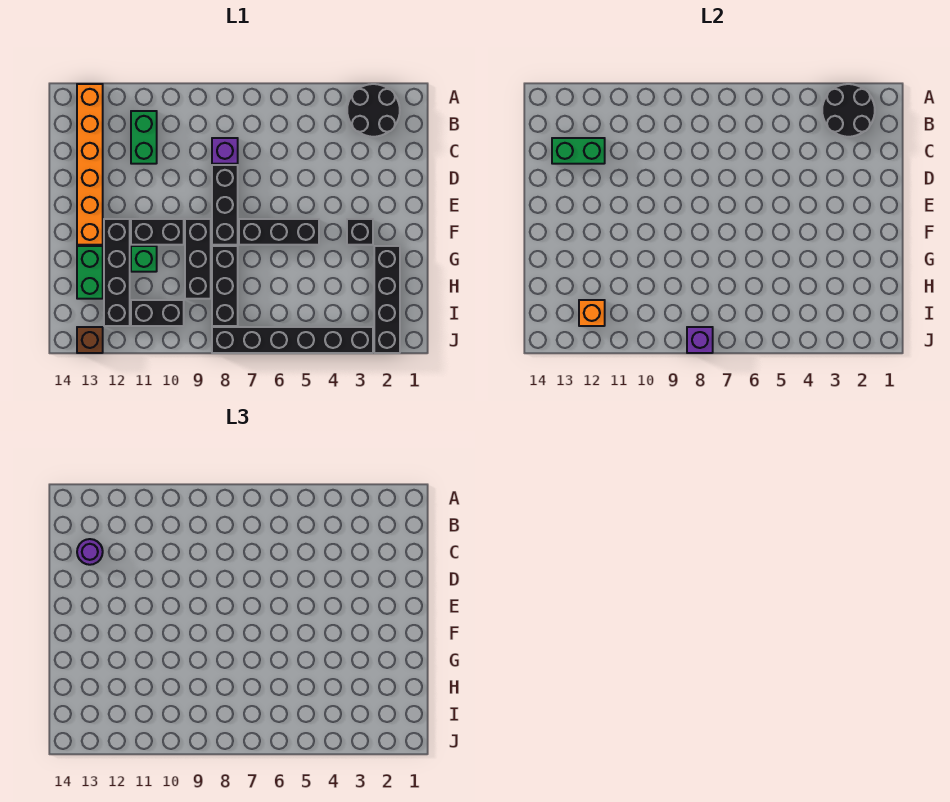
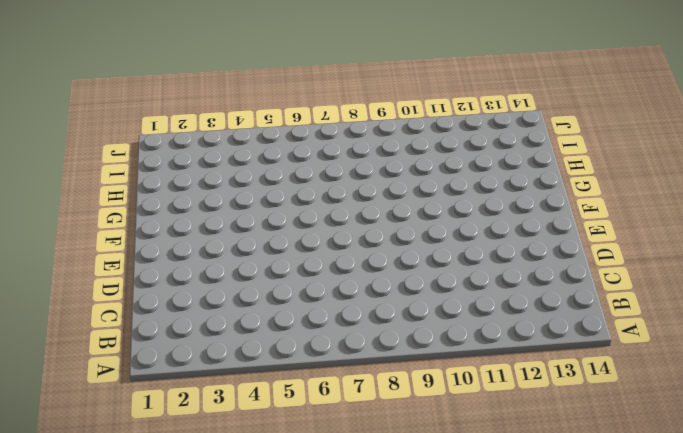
none -> black round brick A2:B3 level 1
none -> orange brick A13:F13 level 1
none -> green brick B11:C11 level 1

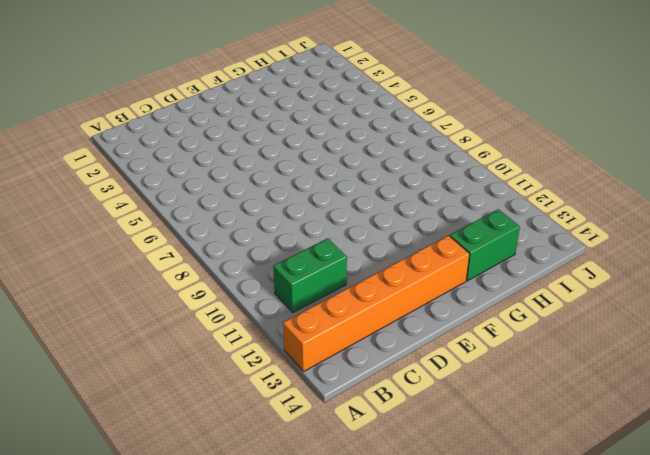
none -> black round brick A2:B3 level 1
none -> purple brick C8 level 1
none -> black brick D8:F8 level 1

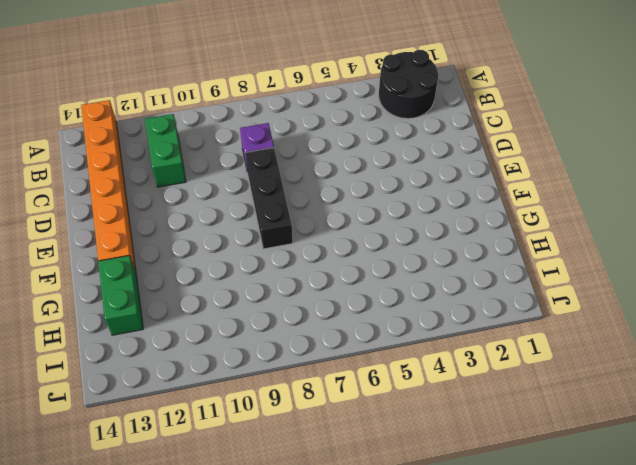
none -> black brick F3 level 1
none -> black brick F5:F7 level 1
none -> black brick F9:H9 level 1

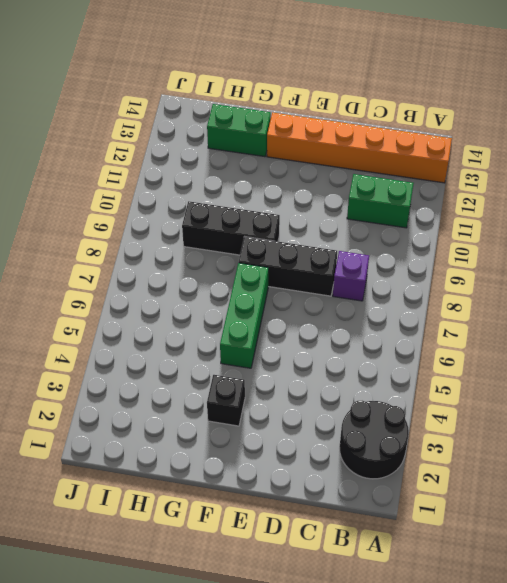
green brick F5:F7 level 1 -> black brick F5:F7 level 1
none -> black brick F10:F11 level 1
none -> black brick F12:I12 level 1
none -> black brick G2:J2 level 1

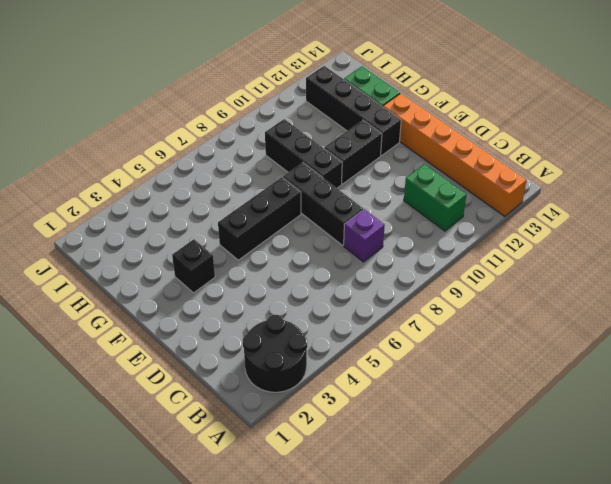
none -> black brick G2:J2 level 1
none -> black brick G8:I8 level 1
none -> green brick G11 level 1

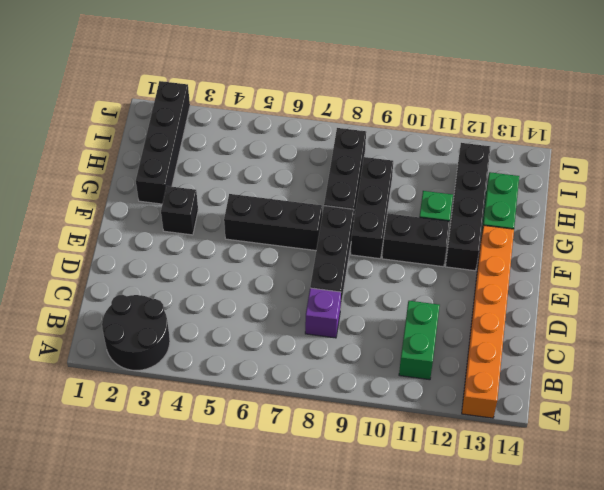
none -> black brick I10:I11 level 1
none -> black brick J3:J8 level 1
none -> brown brick J13 level 1

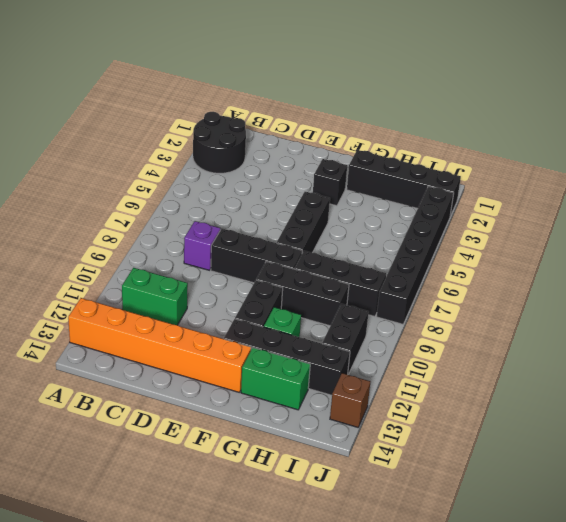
none -> black round brick A2:B3 level 2
none -> green brick C12:C13 level 2
none -> orange brick I12 level 2

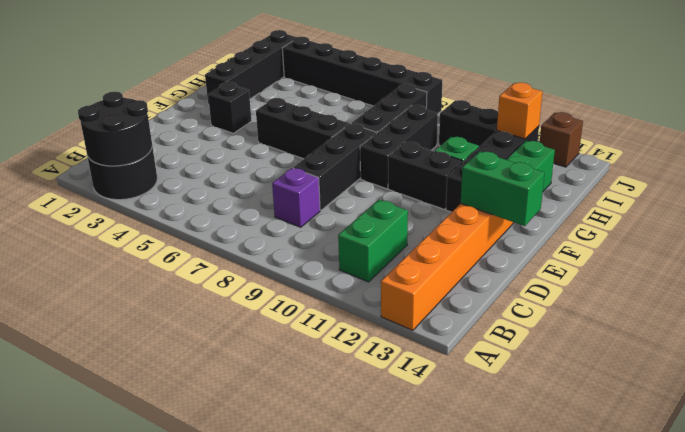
green brick E13:E14 level 2 -> green brick C12:C13 level 2
none -> purple brick J8 level 2
none -> purple round brick C13 level 3

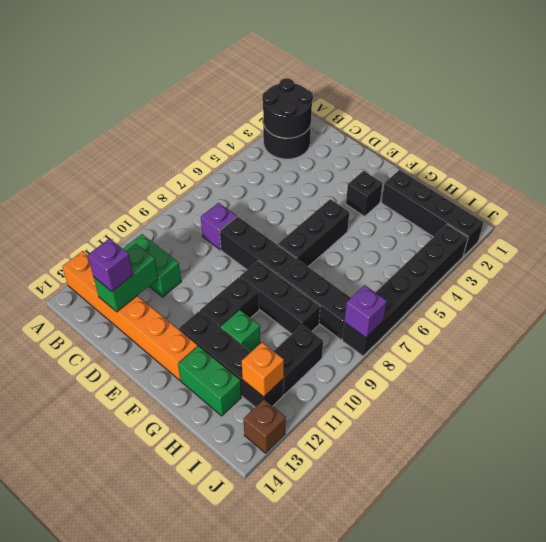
purple brick C13 level 3 -> purple round brick C13 level 3

